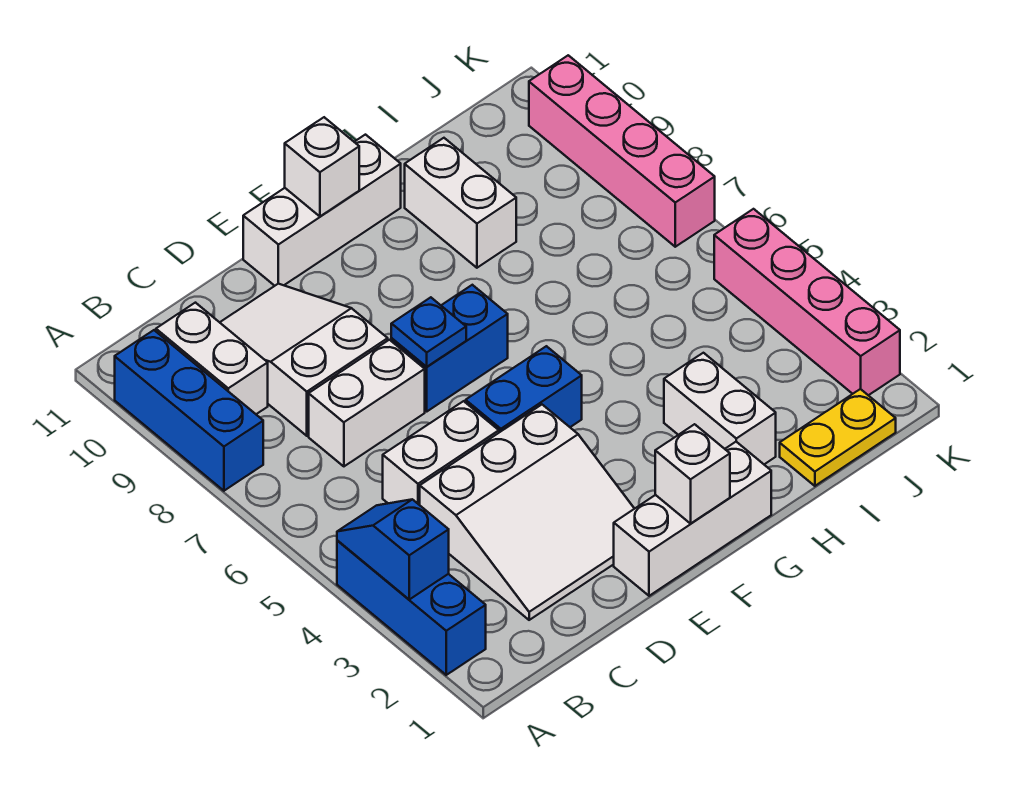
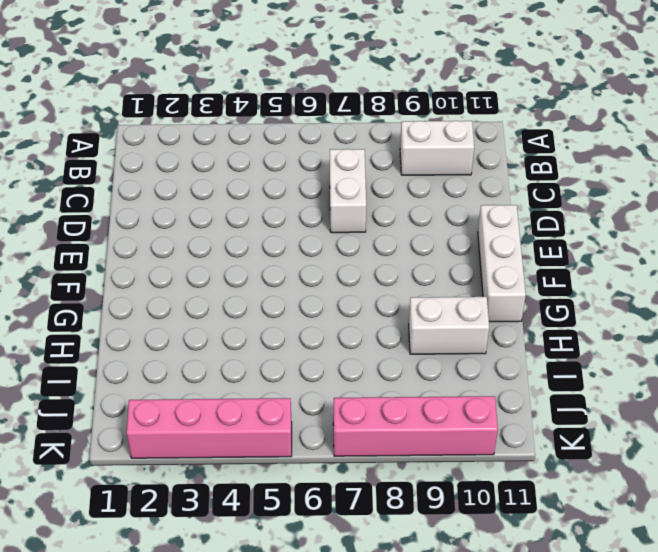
none -> blue brick A2:A4 level 1
none -> blue brick A8:A10 level 1
none -> white slope C2:E4 level 1 top 4

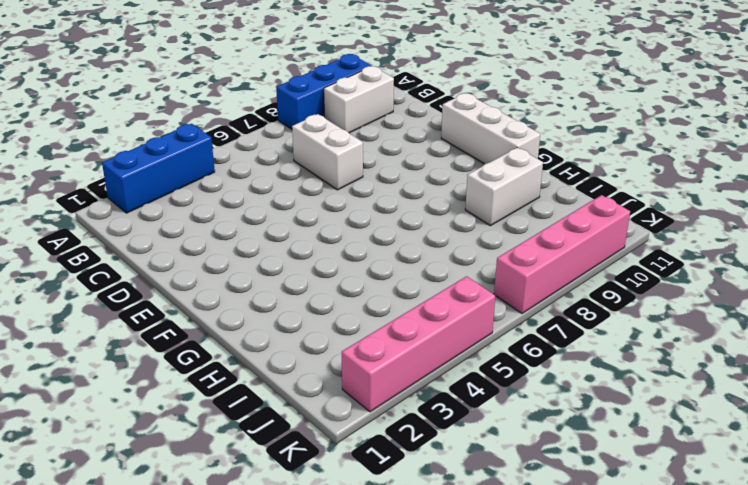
none -> white slope C2:E4 level 1 top 4
none -> white brick C5:D5 level 1
none -> white slope C8:D10 level 1 top 8

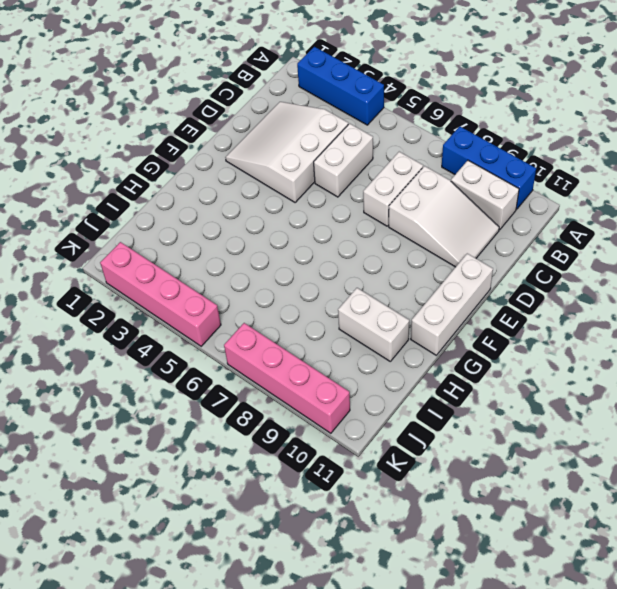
none -> white brick E1:G1 level 1
none -> blue brick E5:F5 level 1
none -> blue brick E7:F7 level 1

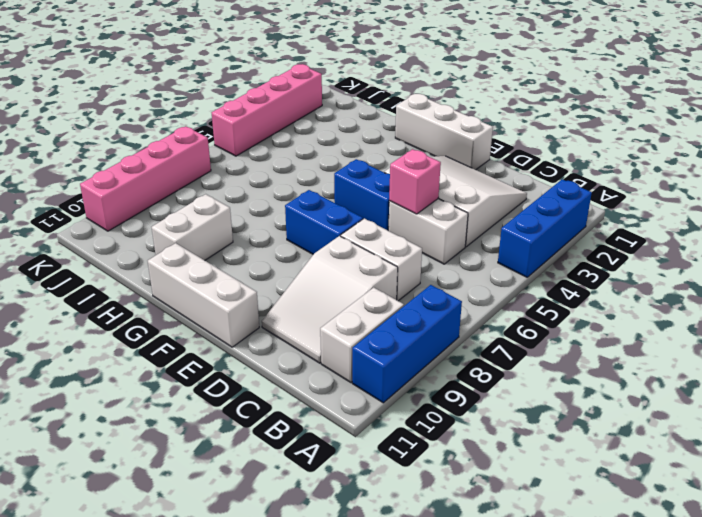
pink brick D5 level 2 -> none
none -> white brick H2:H3 level 1
none -> yellow plate I1:J1 level 1
none -> blue slope A3:A4 level 2 top 3

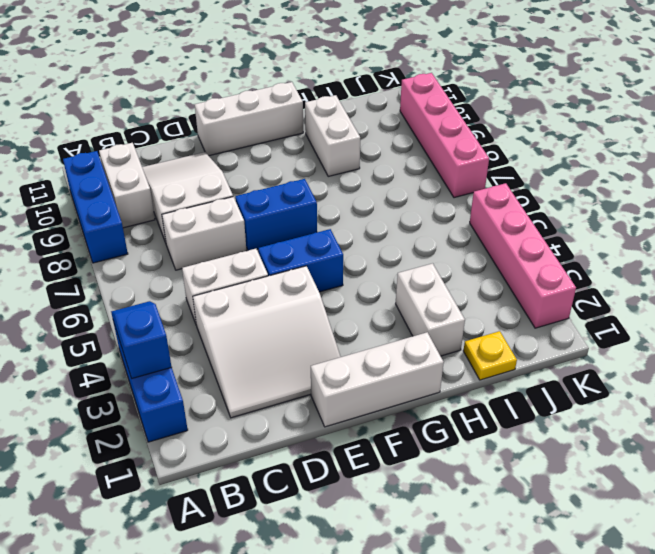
yellow plate I1 level 1 -> yellow plate I1:J1 level 1
none -> blue plate E7 level 2
none -> white brick F1 level 2
none -> white brick F11 level 2

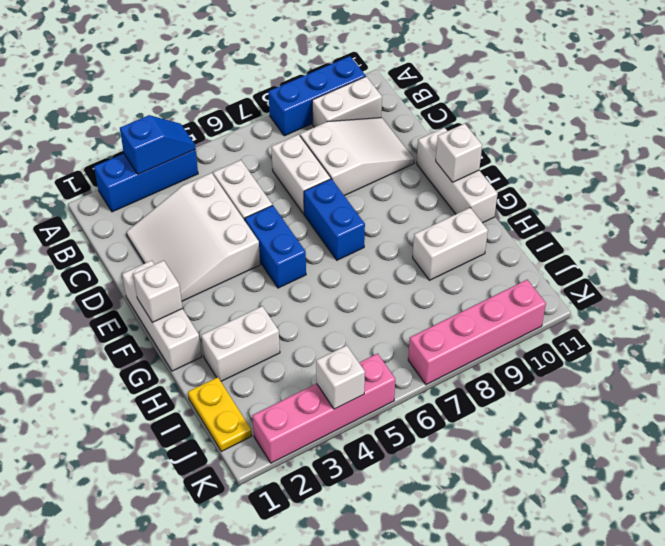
white brick K4 level 2 -> none
none -> blue plate E7 level 2

